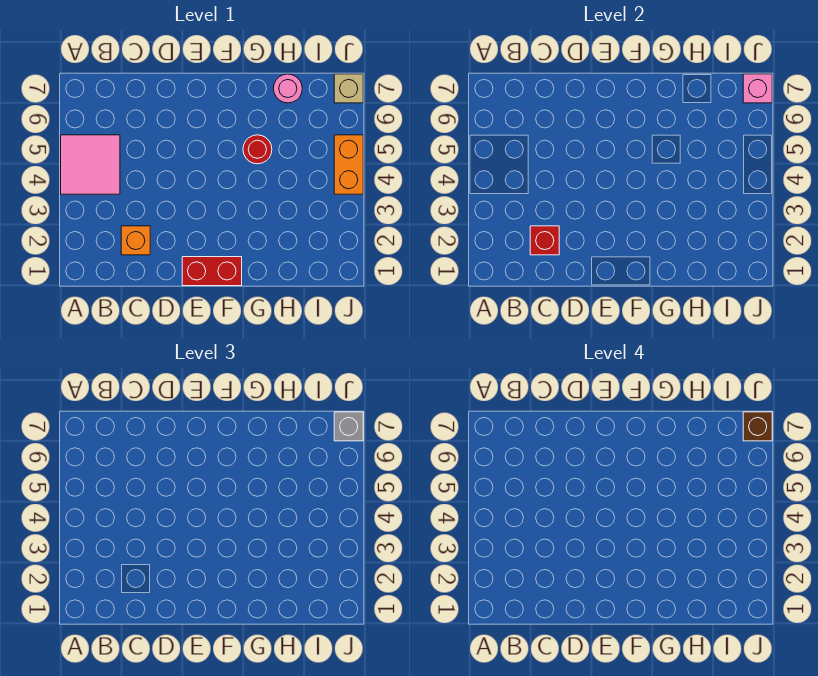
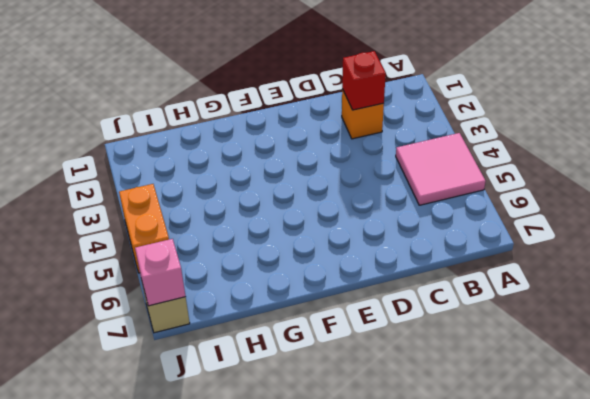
none -> red brick E1:F1 level 1
none -> red round brick G5 level 1

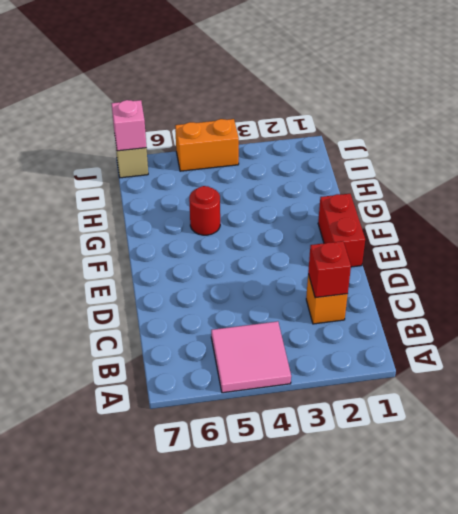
none -> pink round brick H7 level 1
none -> grey brick J7 level 3

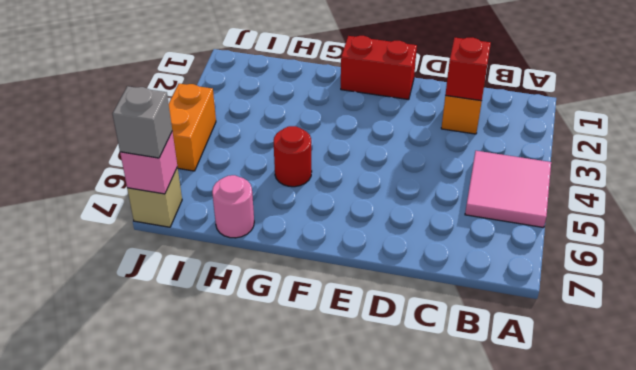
none -> brown brick J7 level 4

